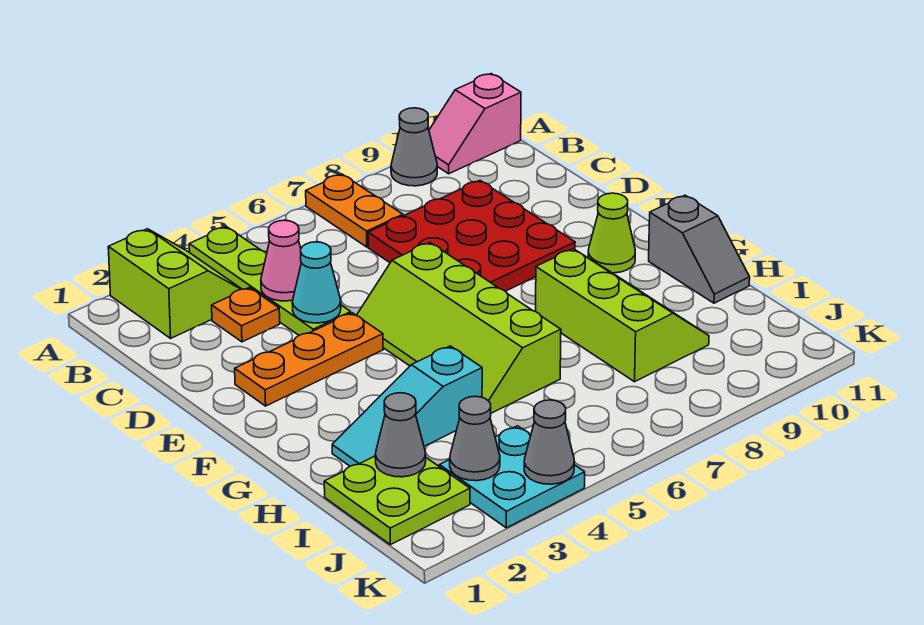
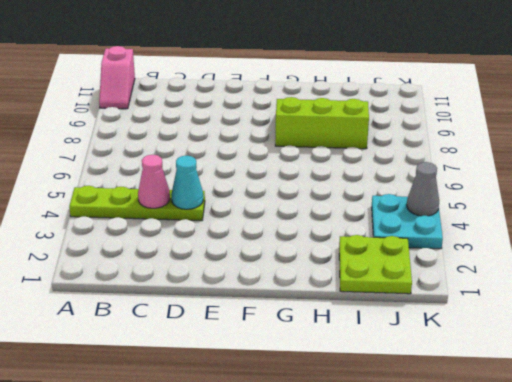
none -> lime slope A2:B3 level 1 top 2
none -> orange plate A7:B7 level 1
none -> grey cone A9 level 1

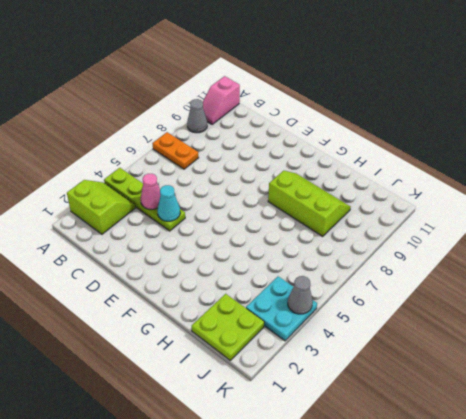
none -> orange plate C3 level 1
none -> red plate C7:E9 level 1
none -> orange plate E2:E4 level 1

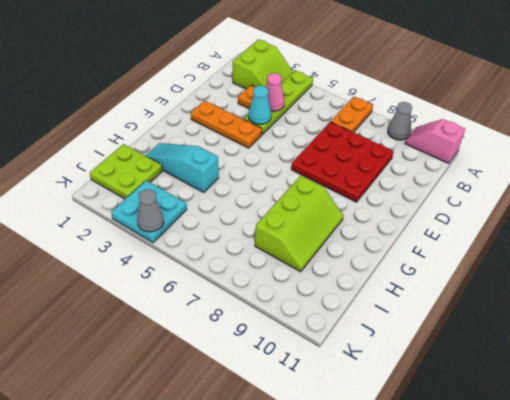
none -> lime slope E5:H6 level 1 top 6
none -> lime cone F10 level 1
none -> grey slope G11:H11 level 1 top G

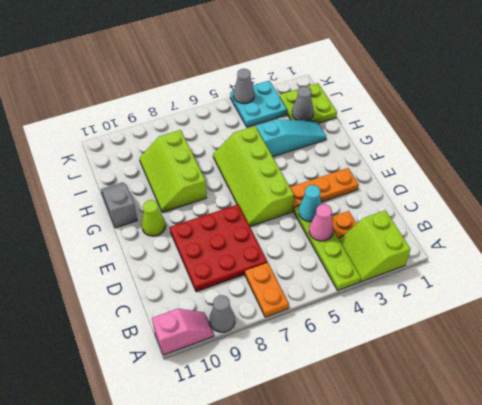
lime slope E5:H6 level 1 top 5 -> lime slope E5:H6 level 1 top 6
none -> grey cone J3 level 2

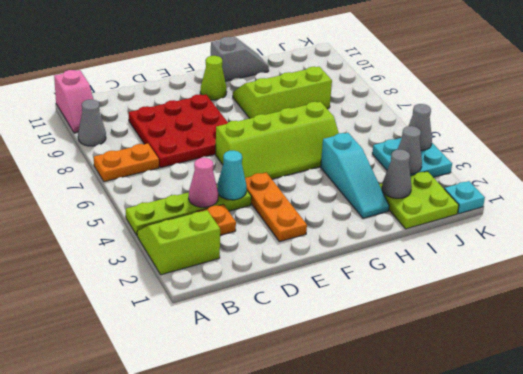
cyan plate K1 level 1 -> none

